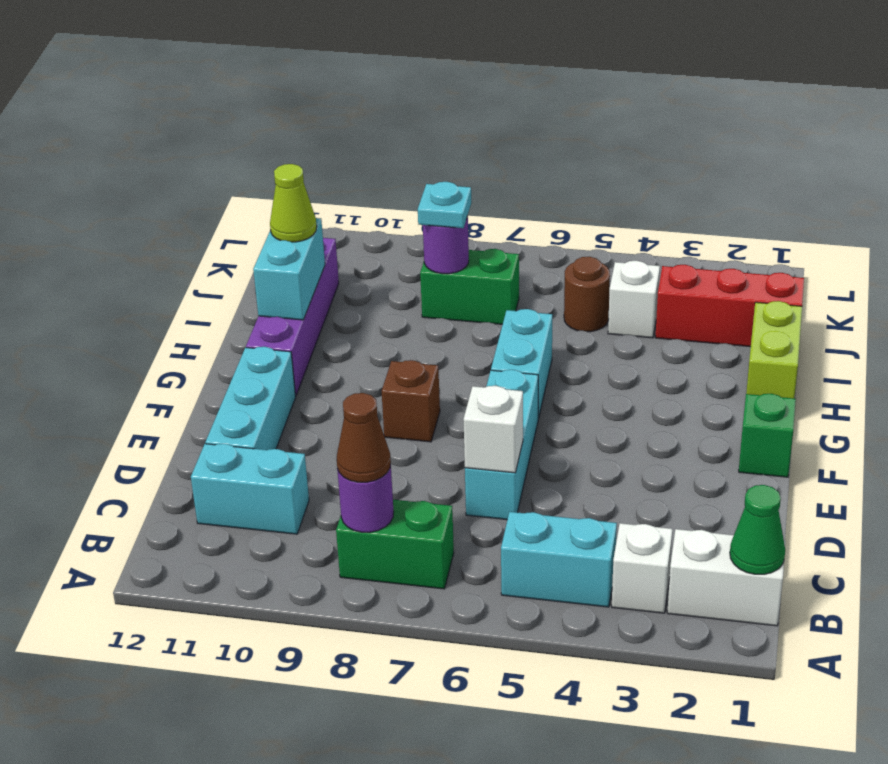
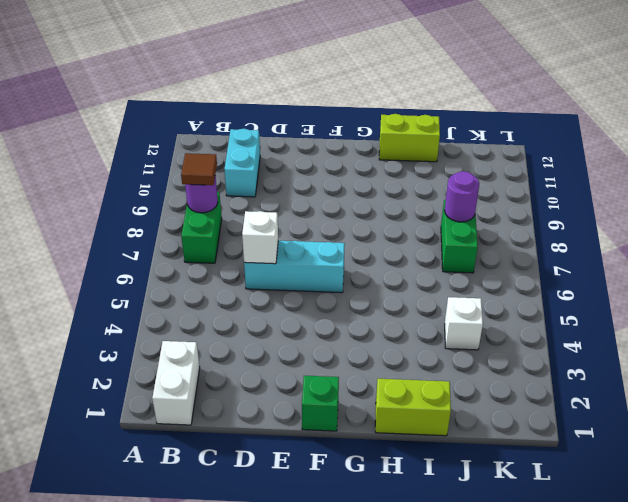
brown tile B8 level 3 -> brown cone B8 level 3
lime brick H12:I12 level 1 -> none
none -> white brick B3 level 1
none -> cyan brick B4:B5 level 1
none -> cyan brick D11:F11 level 1

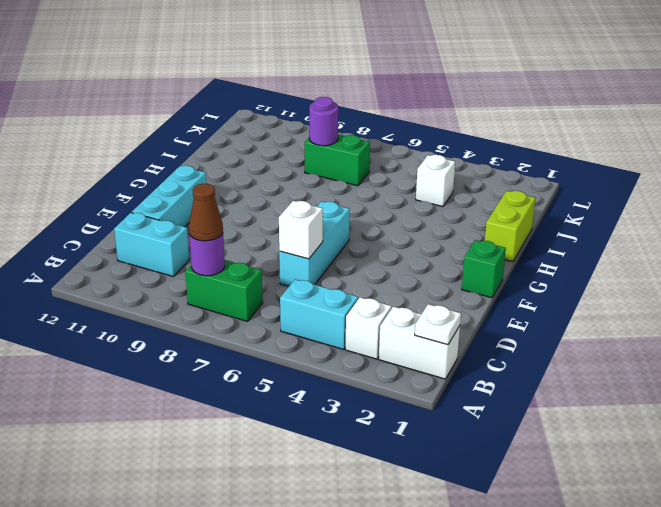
white plate B1 level 2 -> green cone B1 level 2
none -> brown brick F8 level 1
none -> cyan brick G6:H6 level 1
none -> purple brick G11:J11 level 1

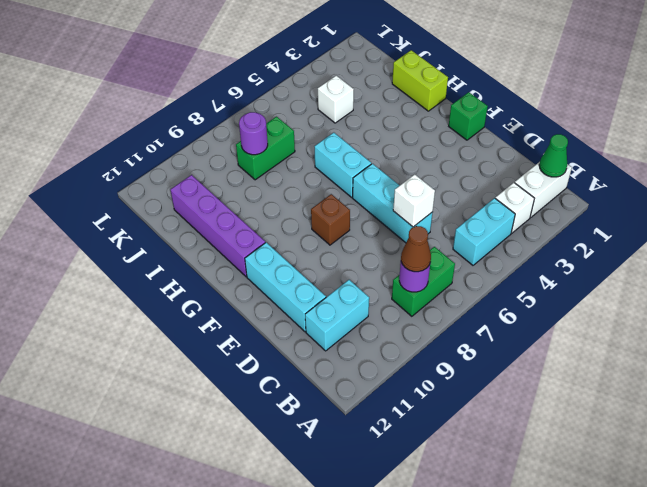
none -> red brick J1:J3 level 1
none -> brown round brick J5 level 1
none -> cyan brick H11:I11 level 2

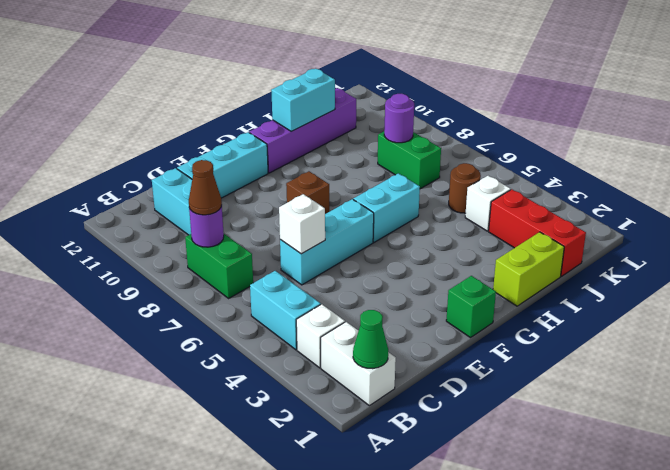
none -> lime cone I11 level 3
none -> cyan plate J8 level 3

